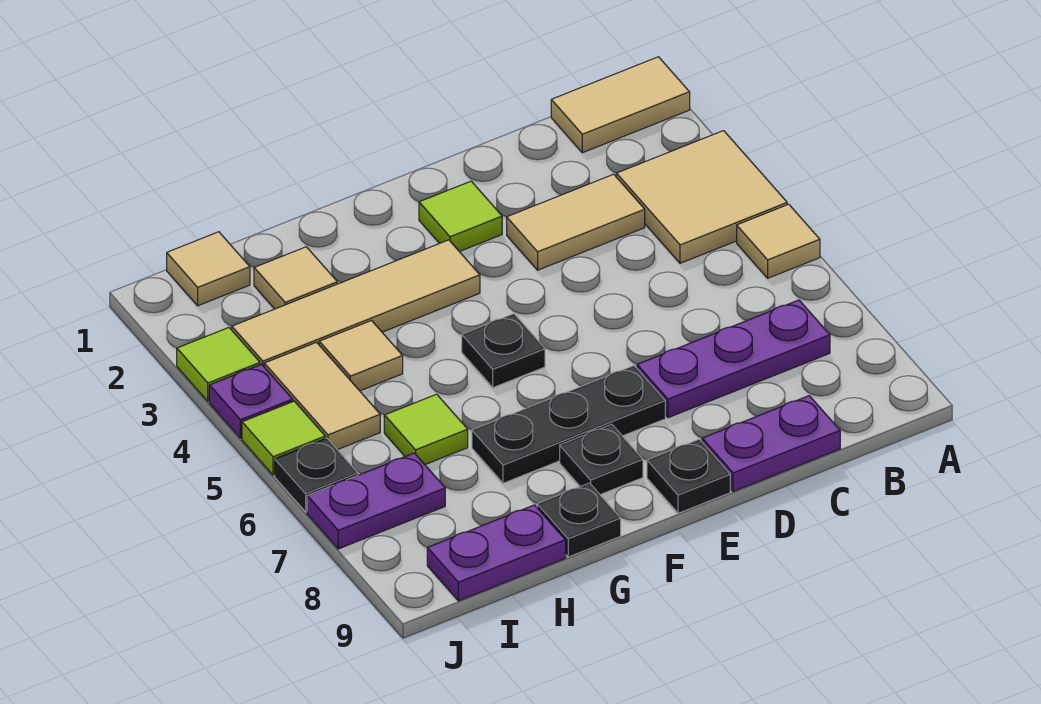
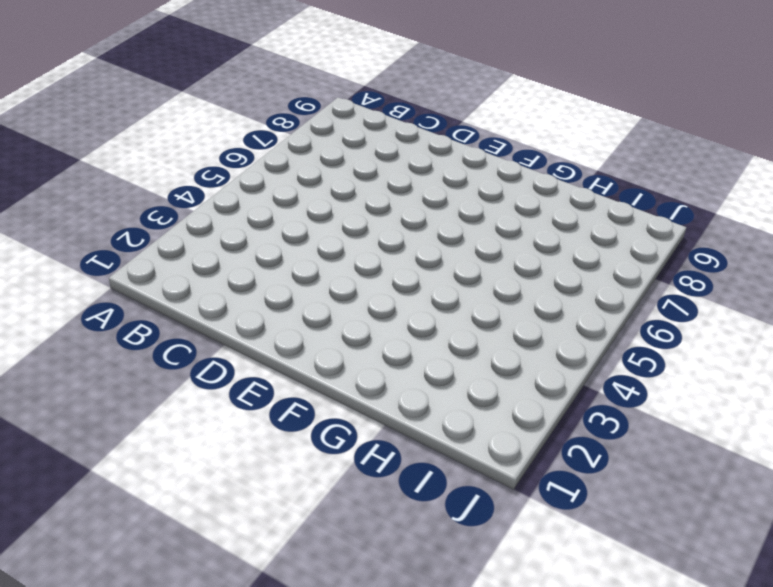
none -> tan tile A1:B1 level 1
none -> tan tile A3:B4 level 1
none -> tan tile A5 level 1

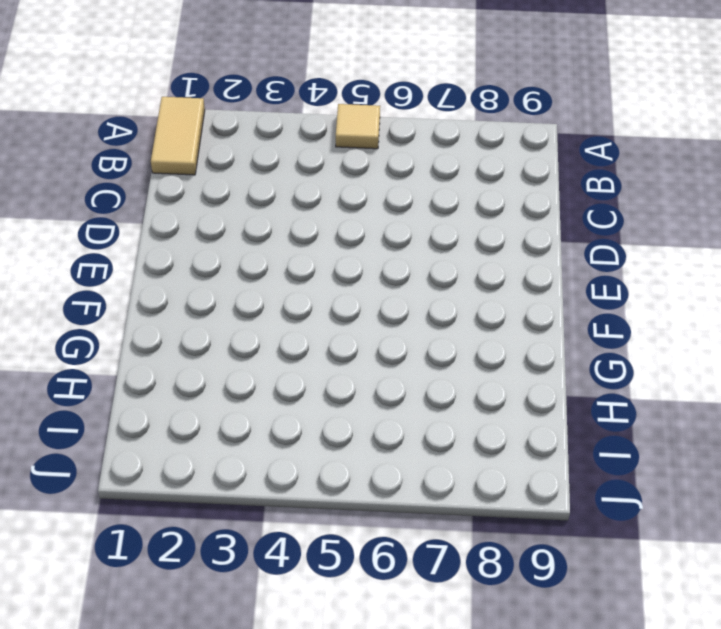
none -> tan tile A3:B4 level 1
none -> purple plate B7:D7 level 1
none -> tan tile C3:D3 level 1

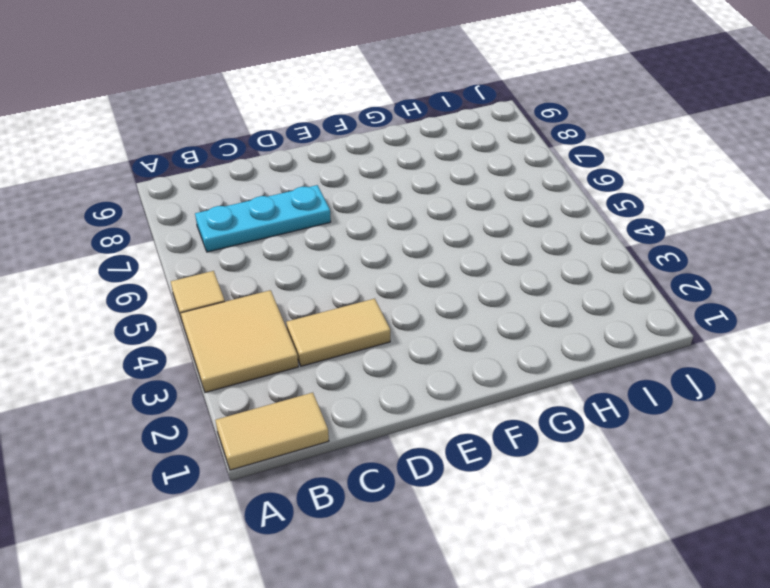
cyan plate B7:D7 level 1 -> purple plate B7:D7 level 1
none -> purple plate C9:D9 level 1
none -> lime tile E2 level 1
none -> black plate E7:G7 level 1

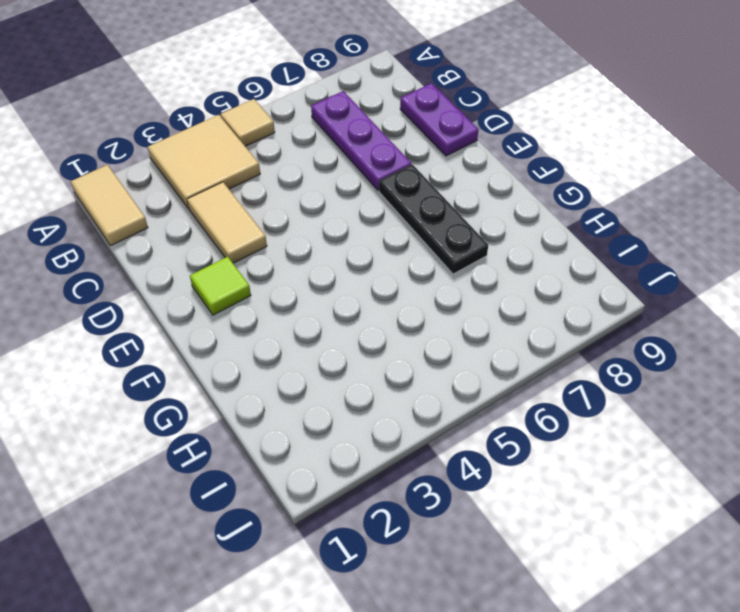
none -> black plate E9 level 1
none -> tan tile F3:I3 level 1
none -> black plate F5 level 1

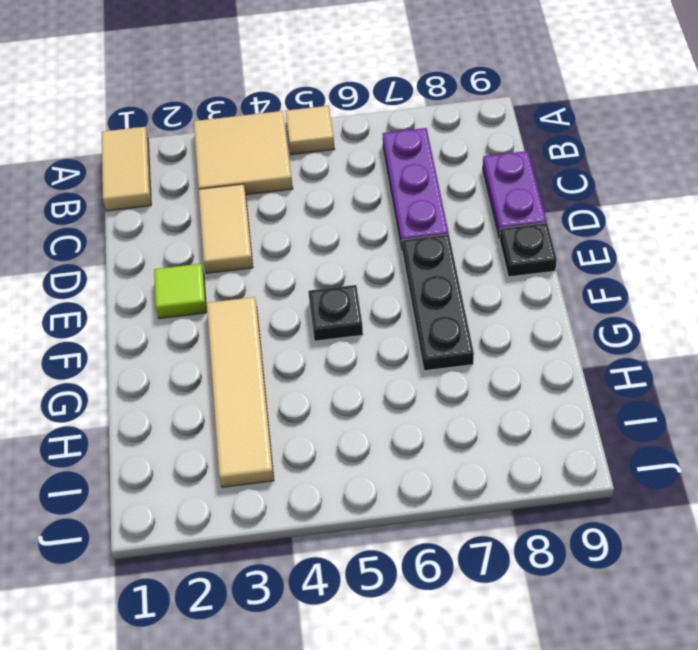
none -> black plate F8 level 1
none -> black plate G9 level 1
none -> tan tile H2 level 1

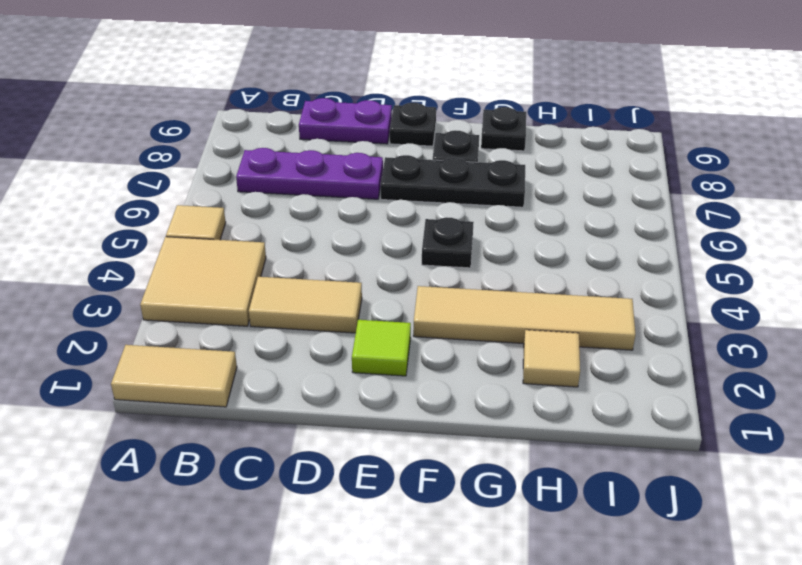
none -> tan tile H4 level 1
none -> lime tile H6 level 1
none -> purple plate H9:I9 level 1

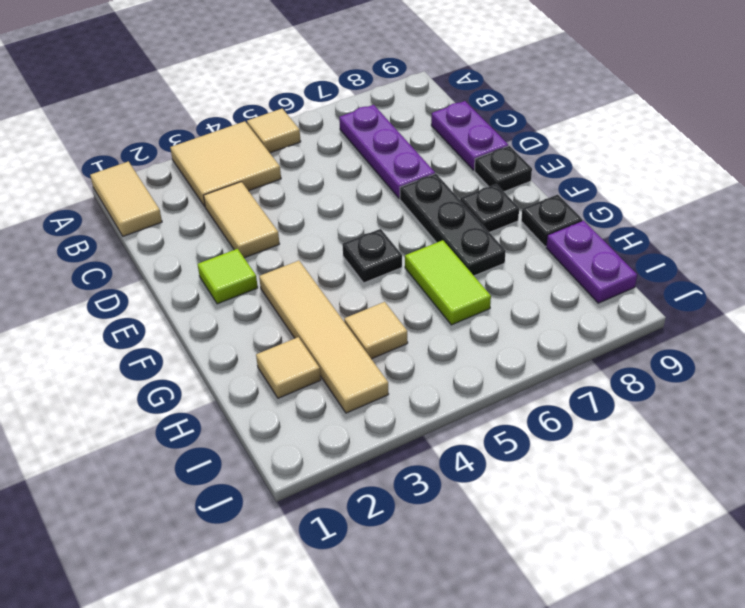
lime tile G6:H6 level 1 -> lime tile H6 level 1
none -> tan tile I1 level 1
none -> tan tile I4:I5 level 1
none -> purple plate I7:J7 level 1

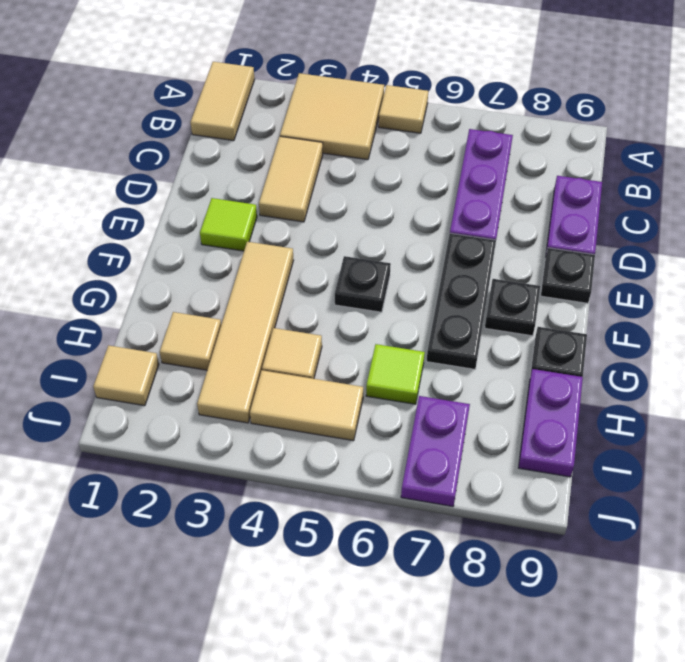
none -> lime tile J3 level 1
none -> purple plate J4 level 1
none -> lime tile J5 level 1

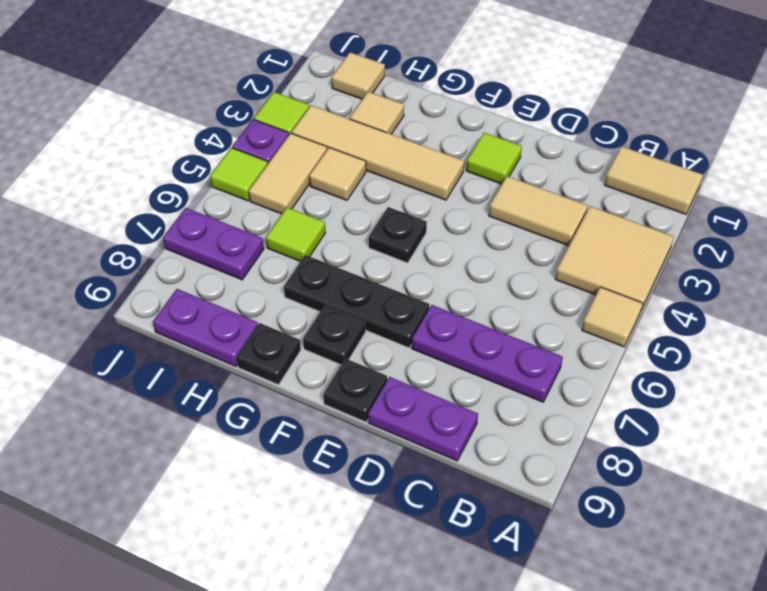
none -> black plate J6 level 1

